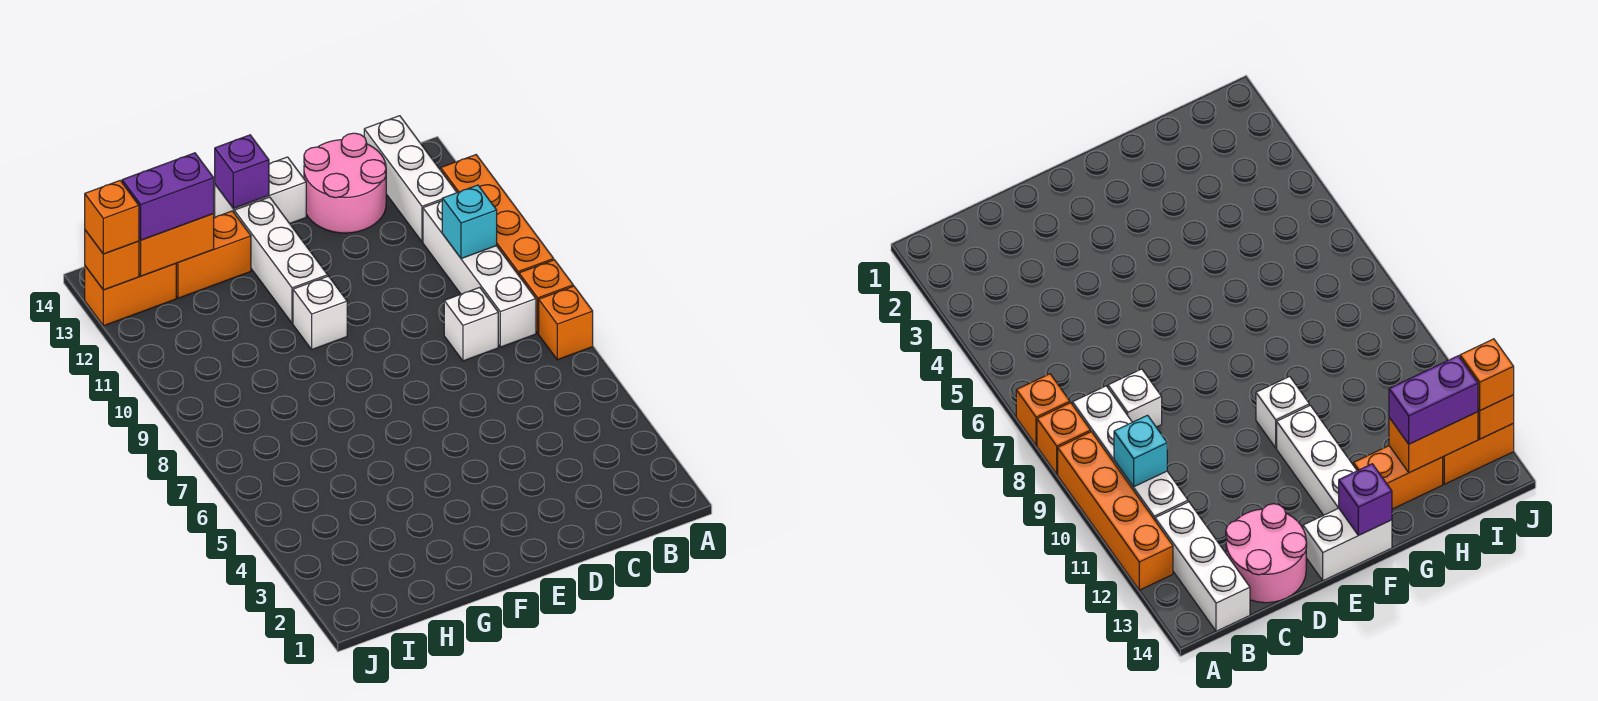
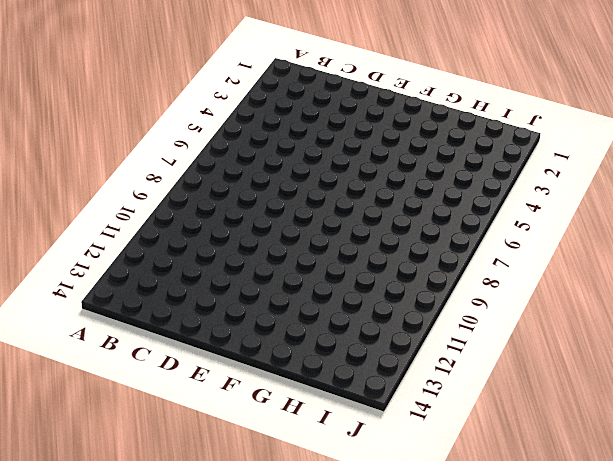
none -> orange brick A7 level 1
none -> orange brick A8 level 1
none -> orange brick A9:A12 level 1

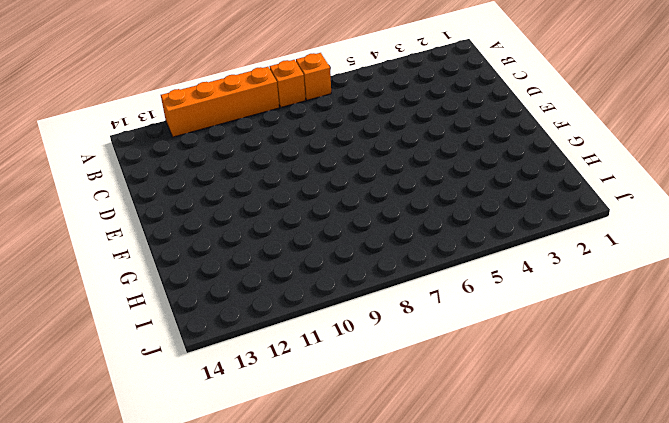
none -> white brick B8:B11 level 1
none -> white brick B12:B14 level 1
none -> white brick C8 level 1

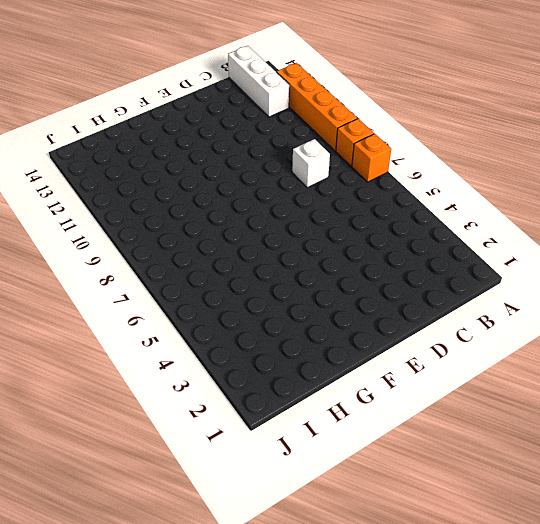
none -> white brick B8:B11 level 1
none -> pink round brick C13:D14 level 1
none -> white brick E14:F14 level 1

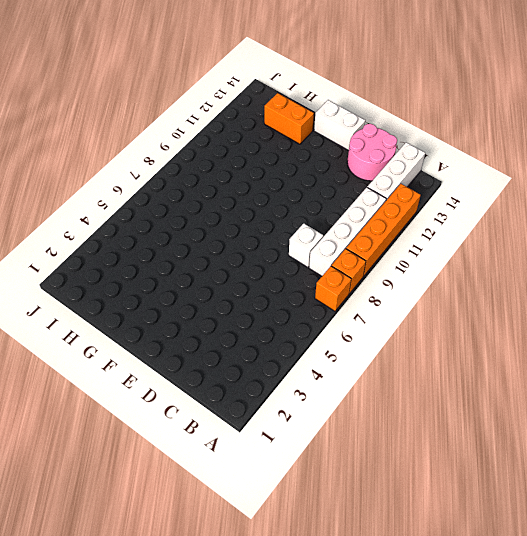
none -> white brick F10 level 1
none -> white brick F11:F13 level 1
none -> orange brick I13:J13 level 1

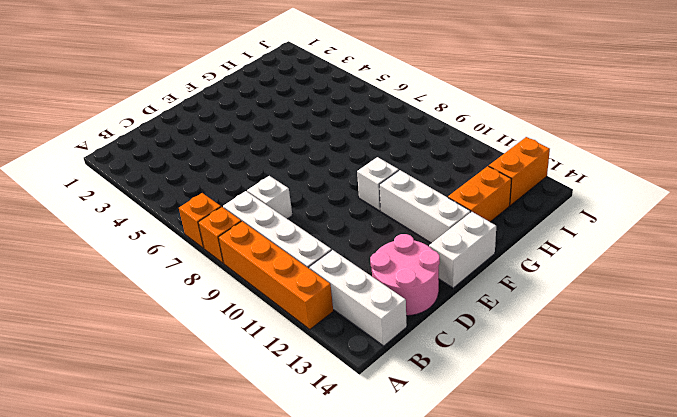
none -> cyan brick B10 level 2
none -> purple brick F14 level 2
none -> orange brick H13:I13 level 2

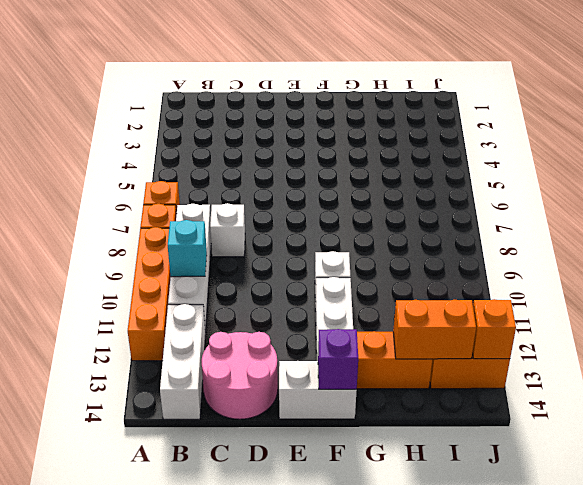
none -> purple brick H13:I13 level 3
none -> orange brick J13 level 3

